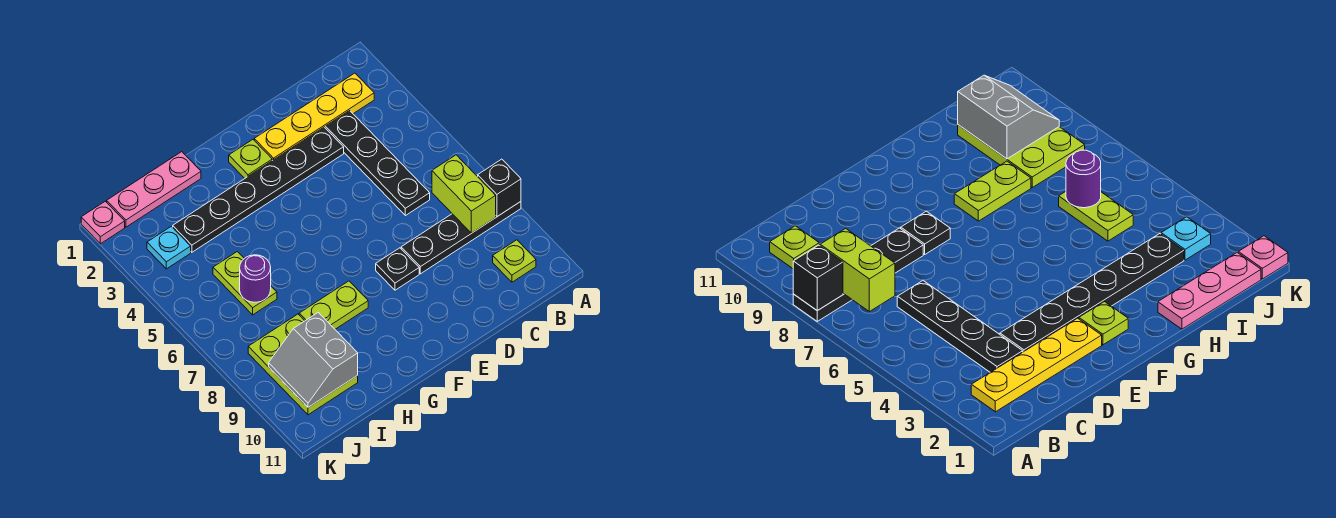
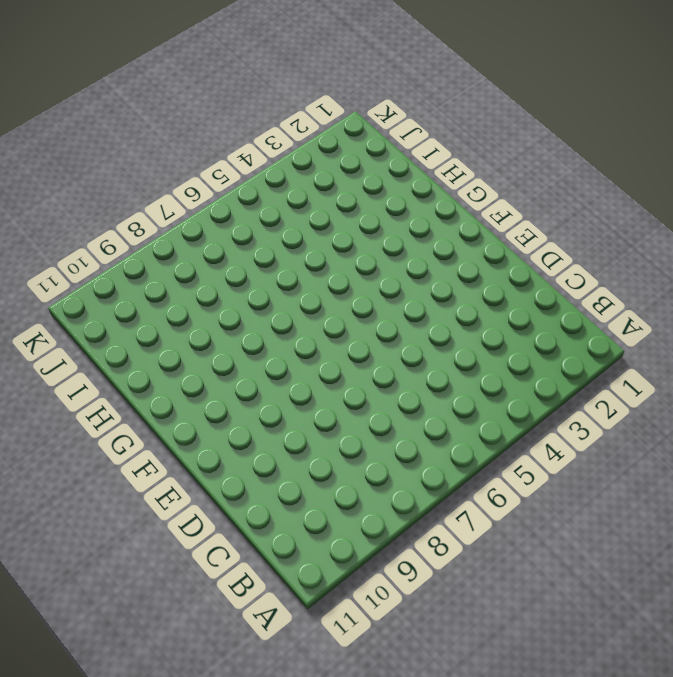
none -> black plate A8:D8 level 1
none -> yellow plate B2:E2 level 1
none -> lime plate B10 level 1

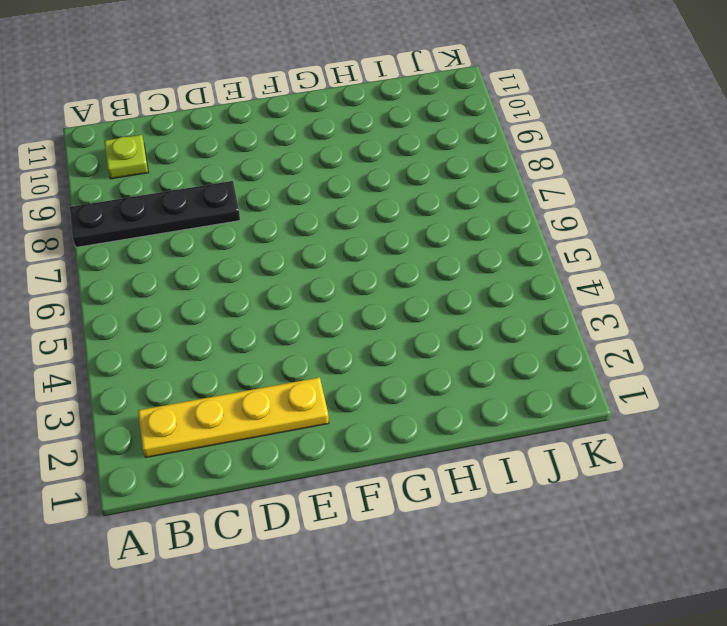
none -> black plate C3:C6 level 1
none -> black plate D3:I3 level 1
none -> black plate E8 level 1

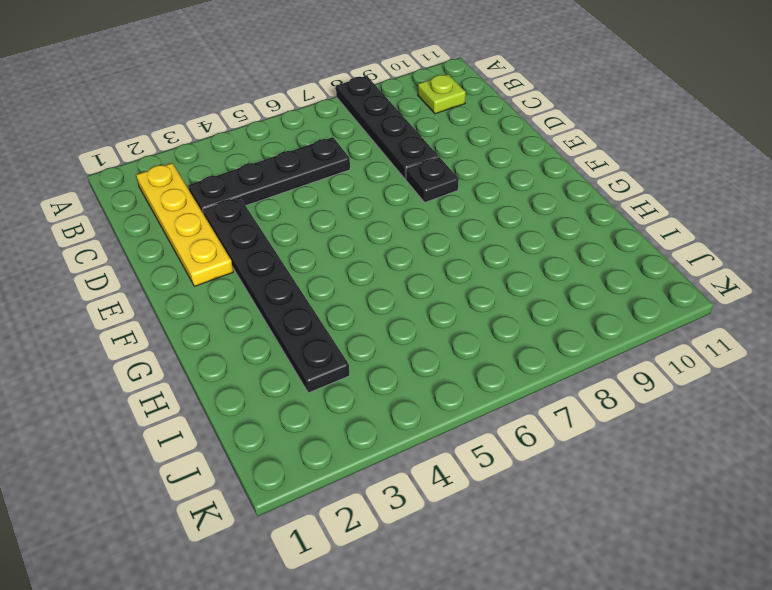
none -> lime plate F2 level 1
none -> lime plate G8:H8 level 1
none -> pink plate H1:J1 level 1

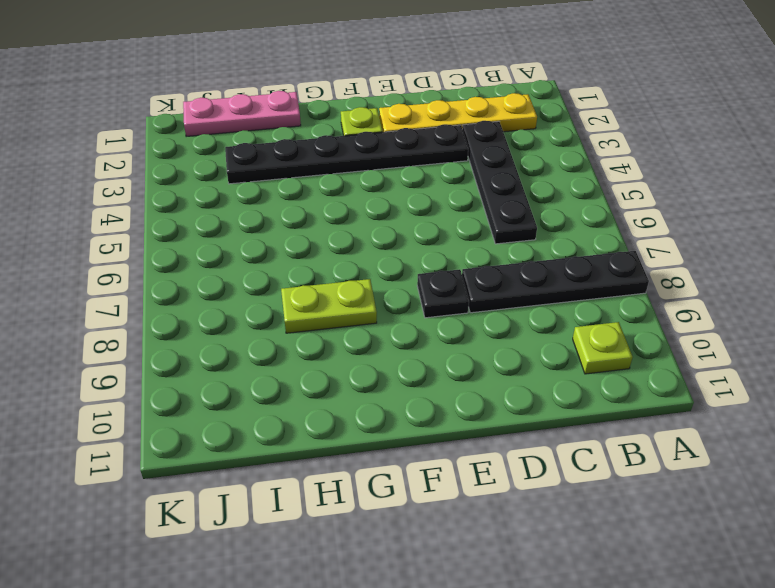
none -> lime plate I5:I6 level 1
none -> lime plate I8:J10 level 1
none -> cyan plate J3 level 1

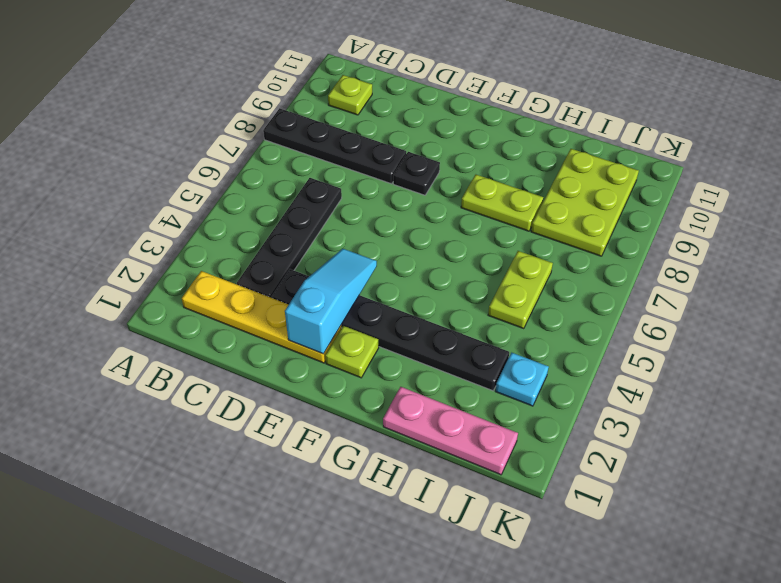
cyan slope E2:E4 level 2 top 2 -> none
none -> pink plate K1 level 1
none -> black brick A8 level 2
none -> lime brick B7:B8 level 2

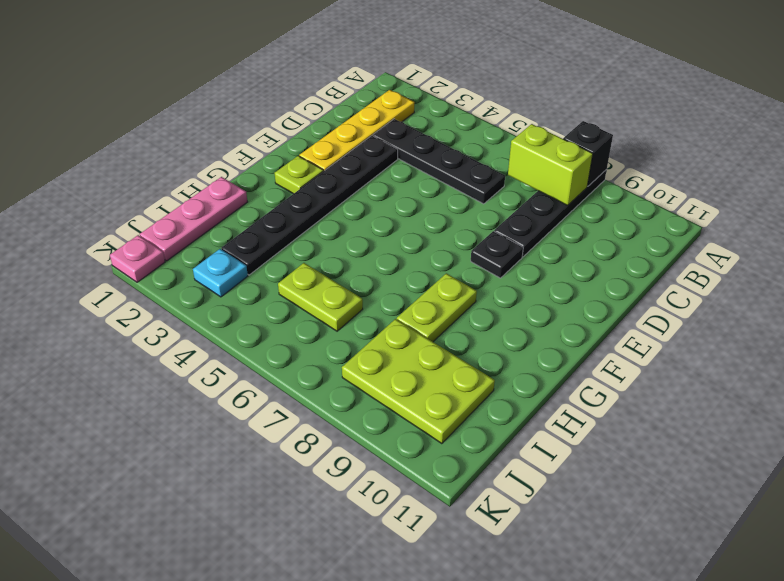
none -> lime plate B10 level 1
none -> purple round brick I6 level 2
none -> grey slope I9:J10 level 2 top I

